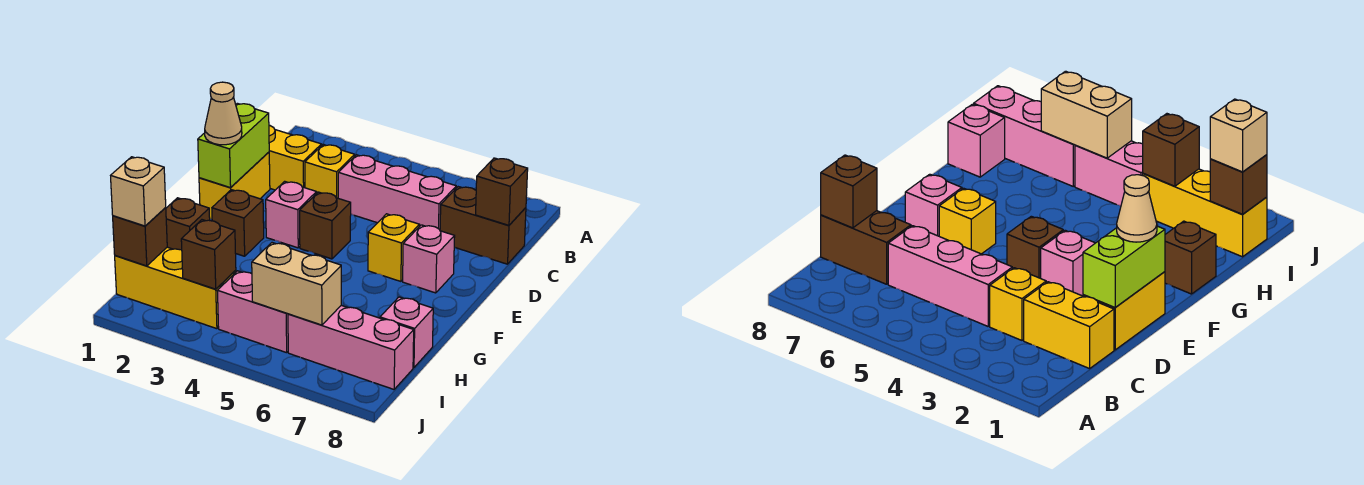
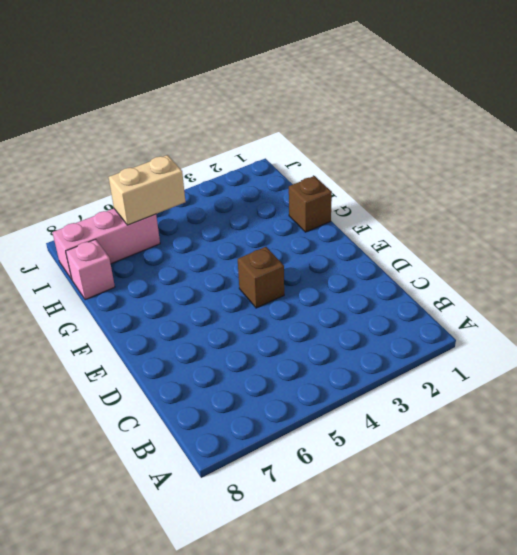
none -> yellow brick C1:C2 level 1
none -> yellow brick C3 level 1
none -> pink brick C4:C6 level 1

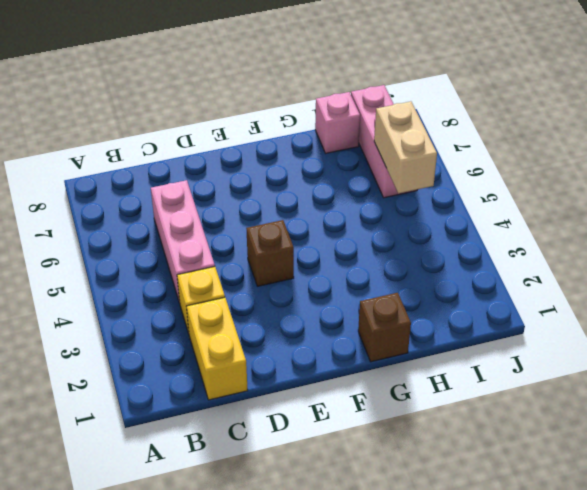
none -> brown brick C7:C8 level 1
none -> yellow brick D1:E1 level 1
none -> pink brick E3 level 1

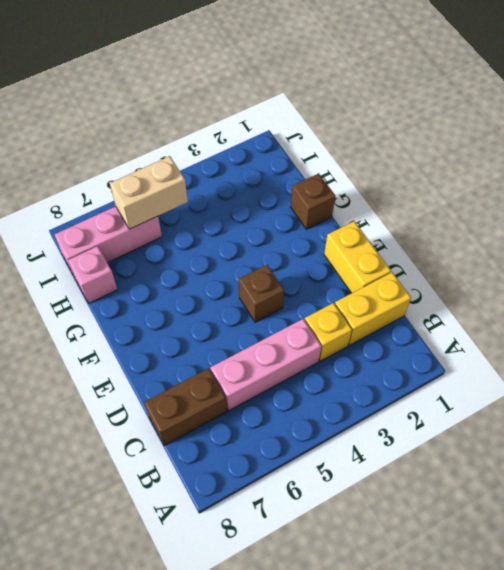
none -> pink brick E3 level 1
none -> yellow brick E6 level 1
none -> pink brick E7 level 1

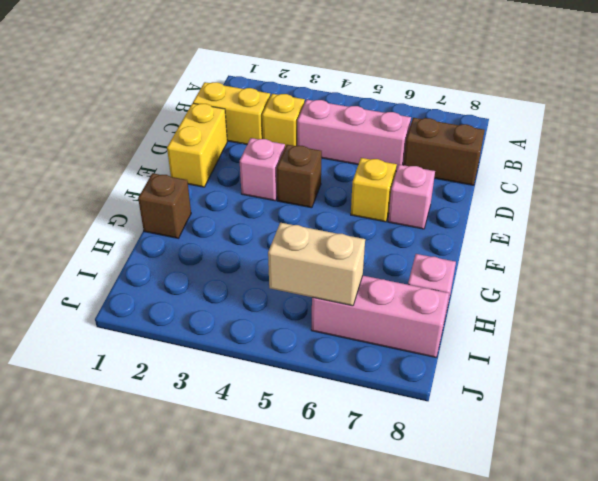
none -> brown brick F2 level 1
none -> yellow brick I1:I3 level 1
none -> pink brick I4:I5 level 1

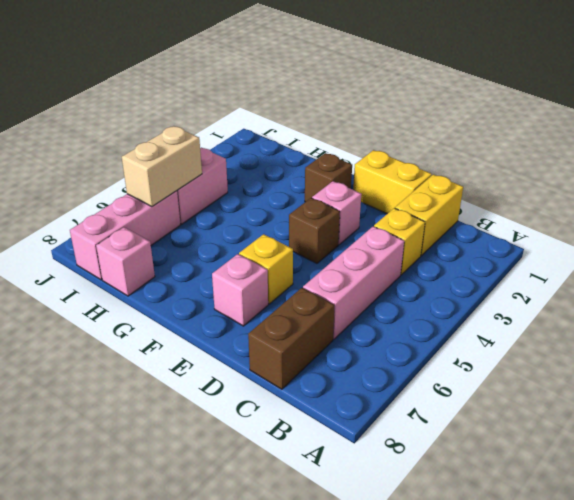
none -> brown brick G1 level 1
none -> yellow brick I1:I3 level 1
none -> brown brick C8 level 2

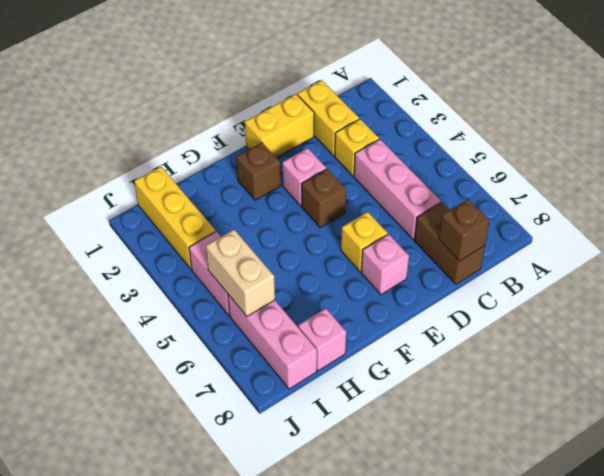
none -> brown brick G1 level 1
none -> lime brick D1:E1 level 2
none -> brown brick I1 level 2

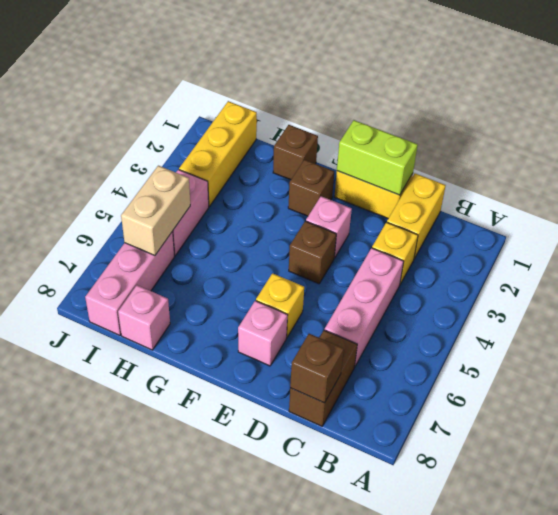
none -> brown brick I1 level 2
none -> brown brick I3 level 2
none -> tan cone E1 level 3

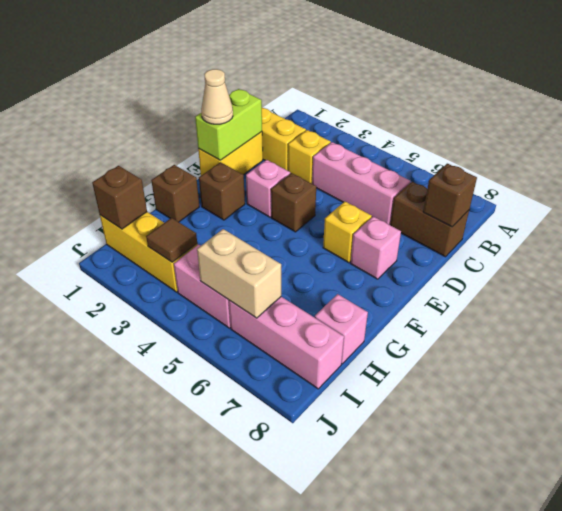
brown tile I3 level 2 -> brown brick I3 level 2
none -> tan brick I1 level 3

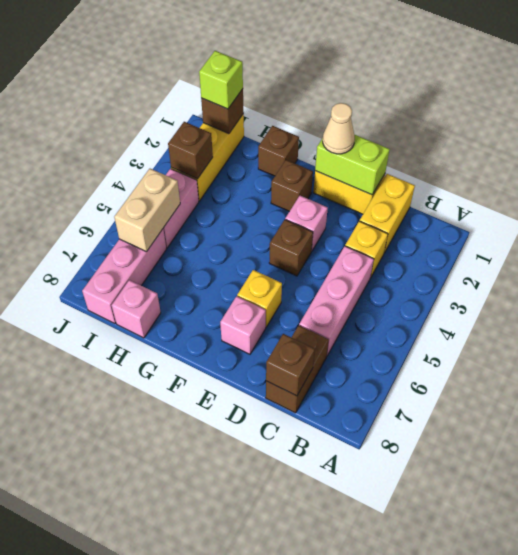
lime brick I1 level 3 -> tan brick I1 level 3

